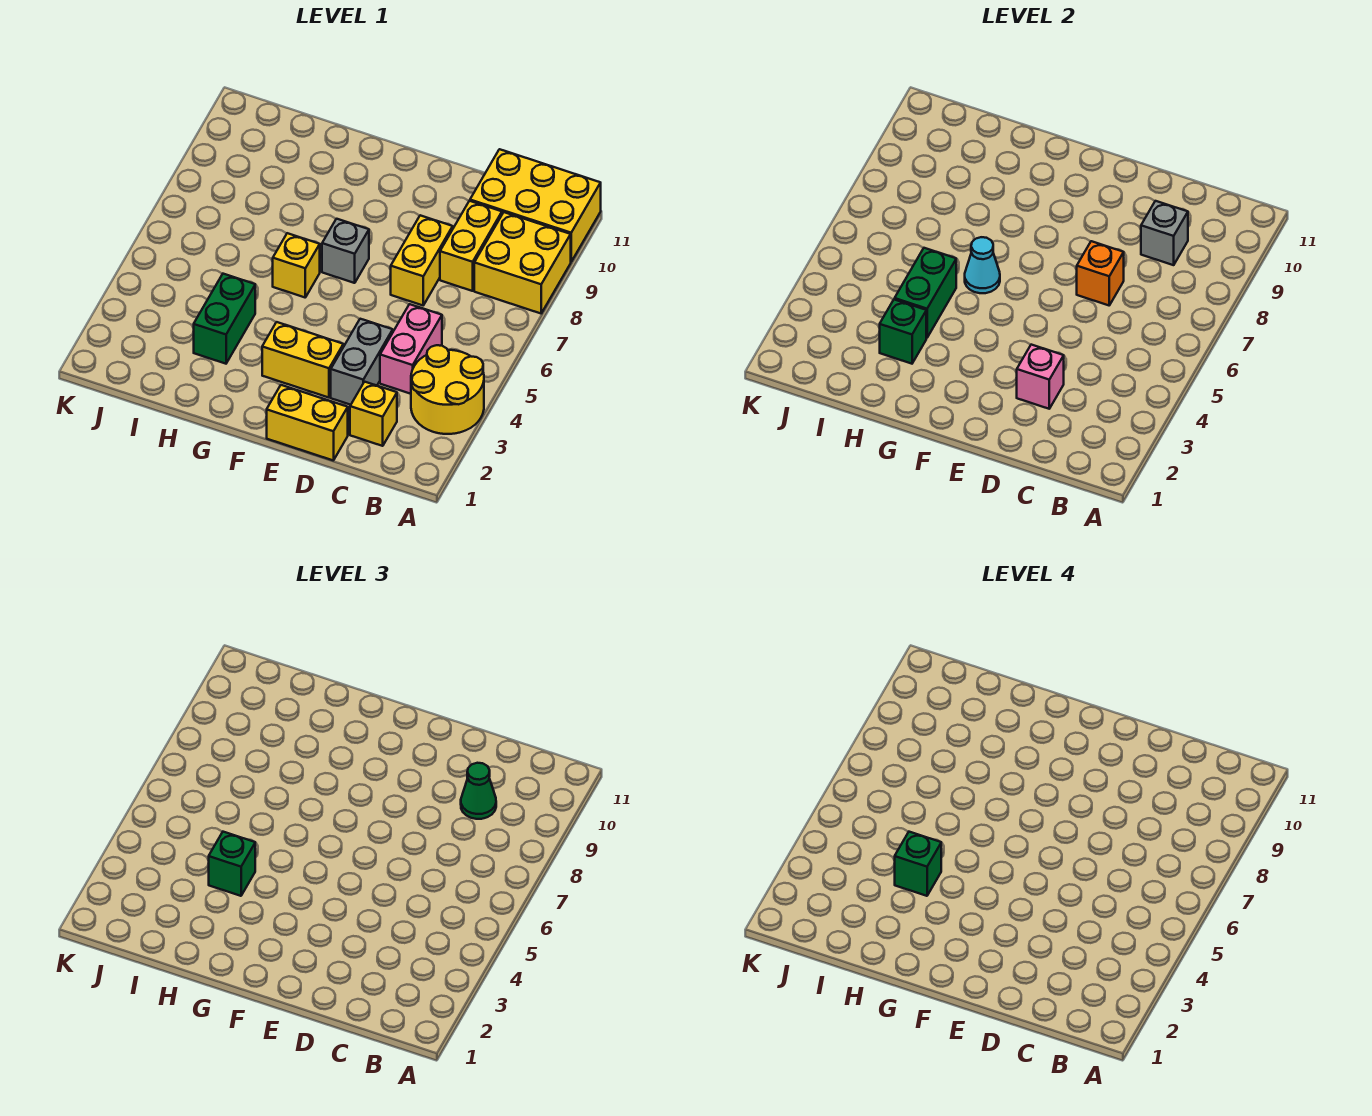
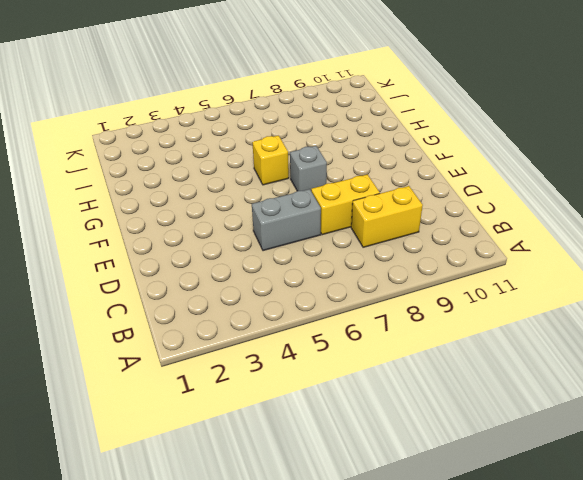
grey brick D5:D6 level 1 -> grey brick D3:D4 level 1
none -> yellow round brick A3:B4 level 1
none -> yellow brick A8:B9 level 1
none -> yellow brick A10:C11 level 1

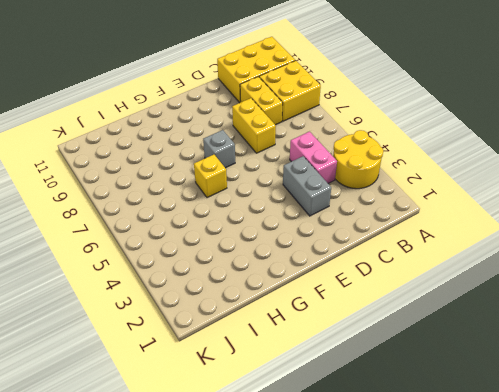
none -> yellow brick C2 level 1
none -> yellow brick D1:E1 level 1
none -> yellow brick E3:F3 level 1

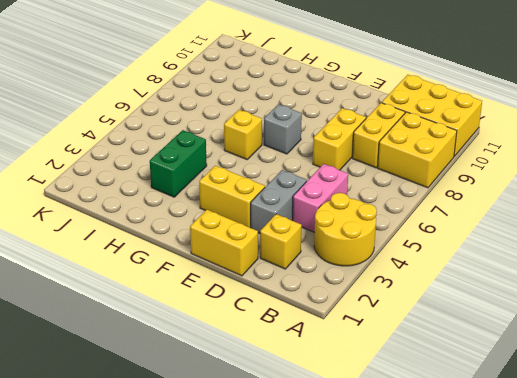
none -> grey brick C9 level 2
none -> pink brick D3 level 2
none -> orange brick D7 level 2

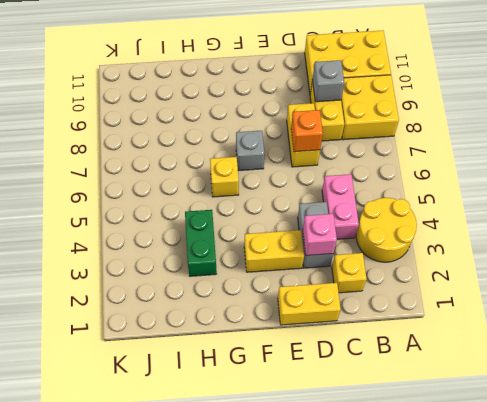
none -> cyan cone G6 level 2
none -> green brick H3 level 2
none -> green brick H4:H5 level 2

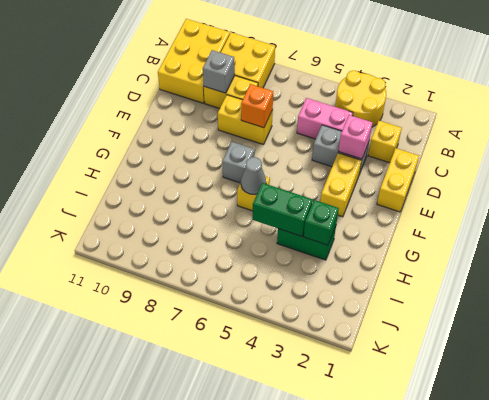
grey cone G6 level 2 -> cyan cone G6 level 2
none -> green cone C9 level 3
none -> green brick H4 level 3
none -> green brick H4 level 4

